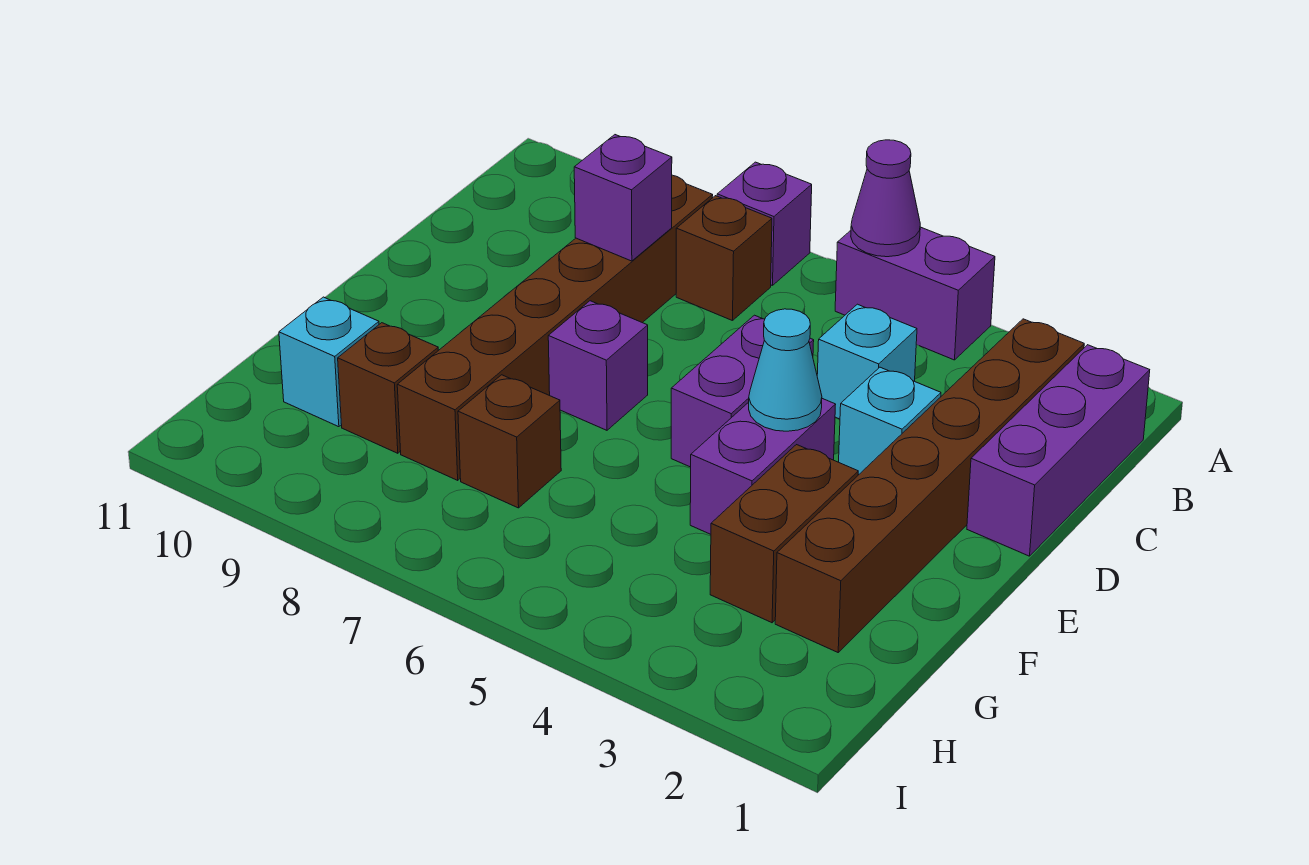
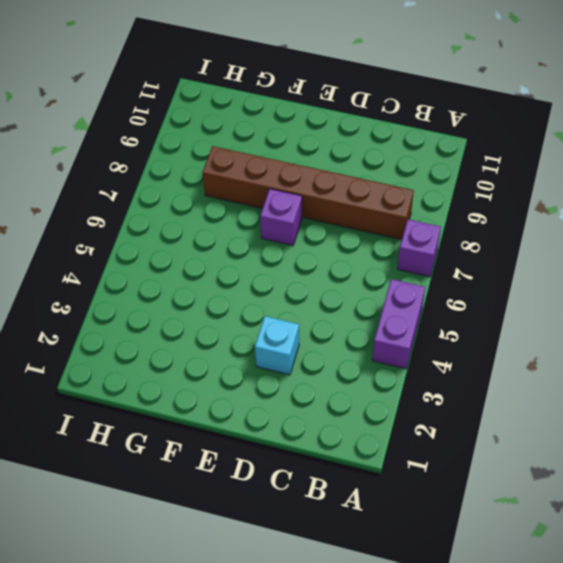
none -> purple brick B1:D1 level 1
none -> brown brick B2:G2 level 1
none -> brown brick B7 level 1

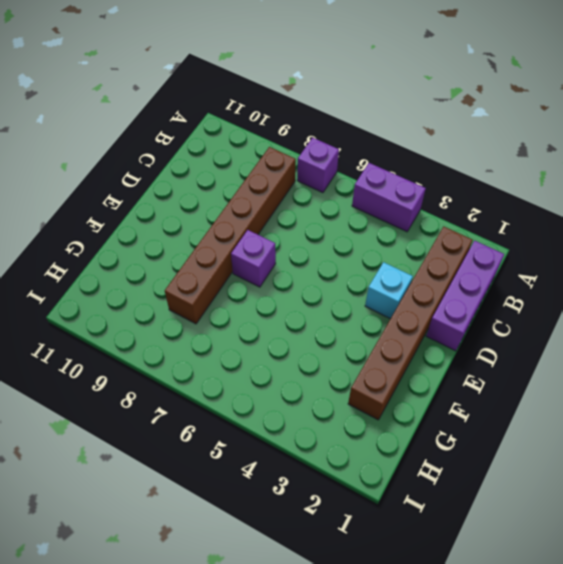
none -> brown brick B7 level 1
none -> cyan brick C4 level 1
none -> purple brick D5:E5 level 1

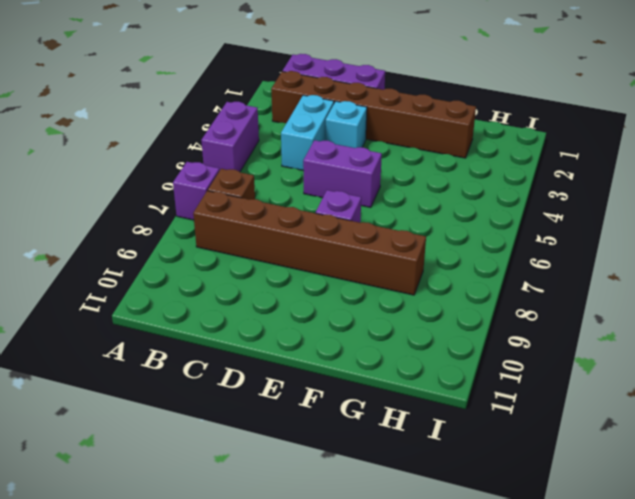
cyan brick C3:C4 level 1 -> cyan brick C4 level 1
none -> purple brick E4:F4 level 1
none -> brown brick F3:G3 level 1
none -> brown brick G7 level 1

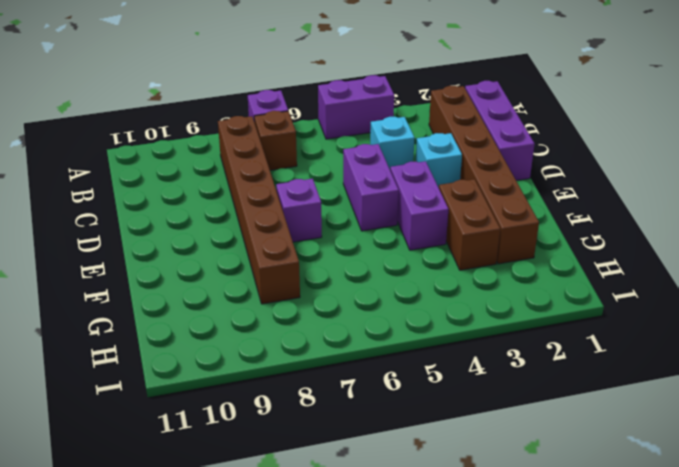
none -> brown brick G7 level 1
none -> brown brick G9 level 1
none -> cyan brick G10 level 1

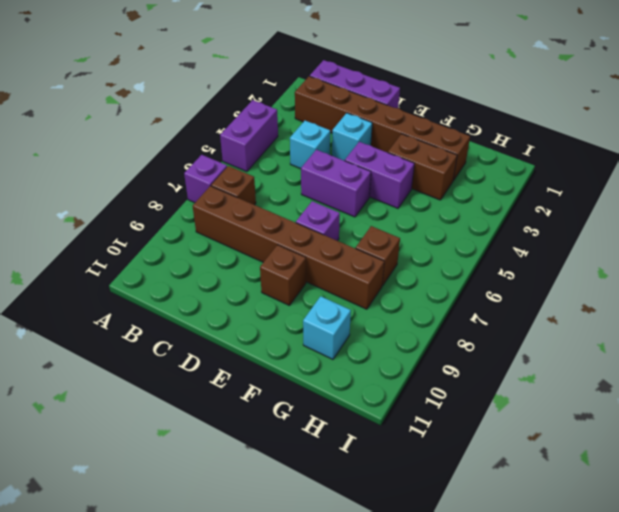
brown brick E9 level 1 -> brown brick G9 level 1
none -> purple cone A5 level 2
none -> purple brick C8 level 2
none -> cyan cone E4 level 2

